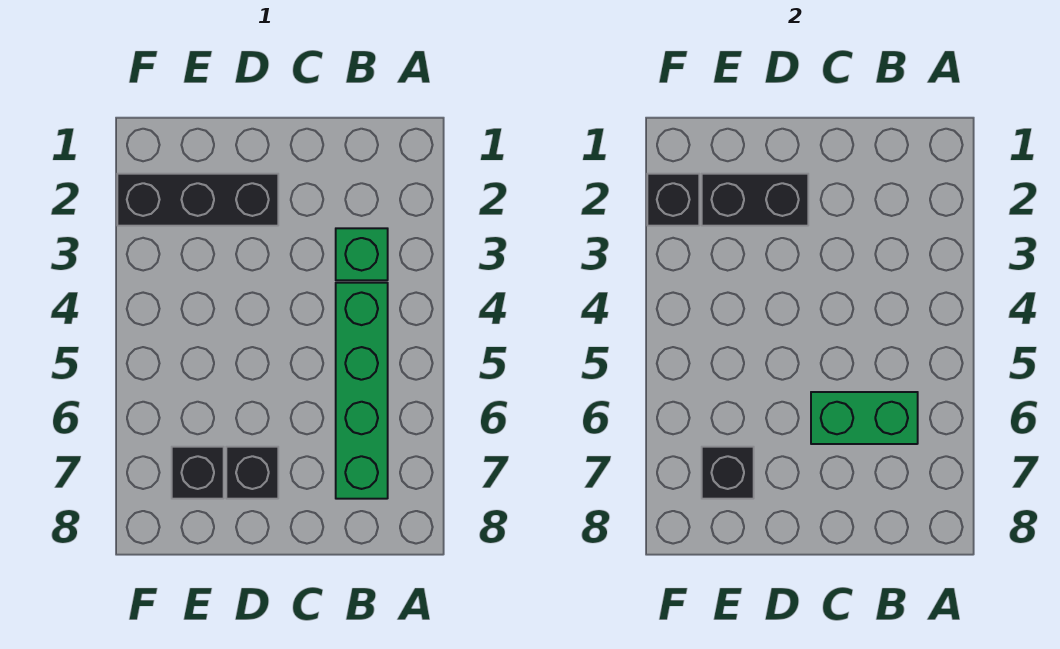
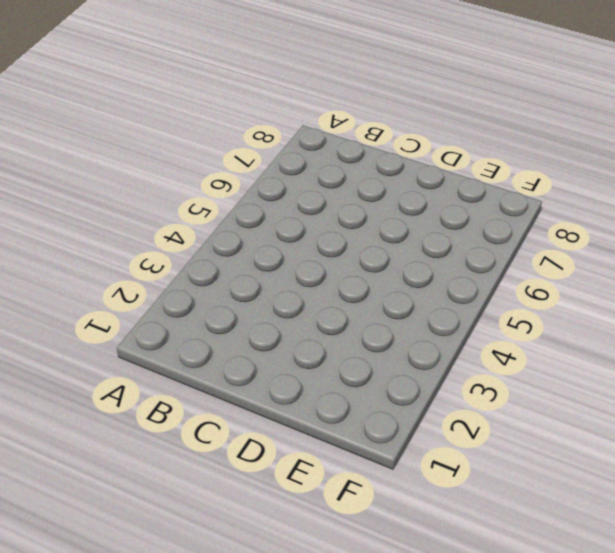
none -> green brick B3 level 1
none -> green brick B4:B7 level 1

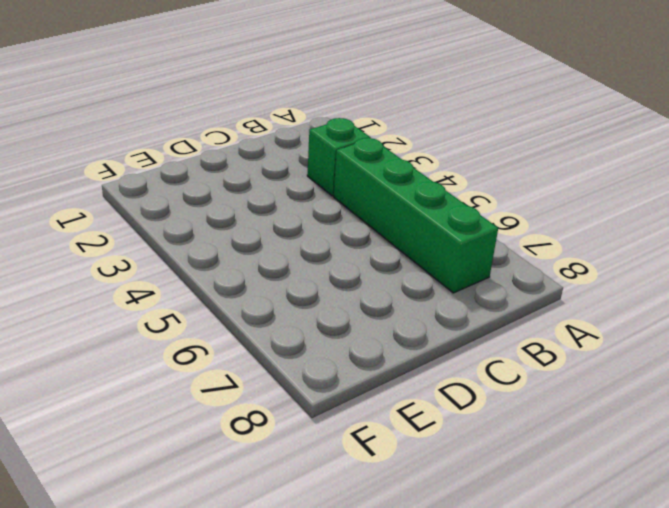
none -> black brick D2:F2 level 1
none -> black brick D7 level 1

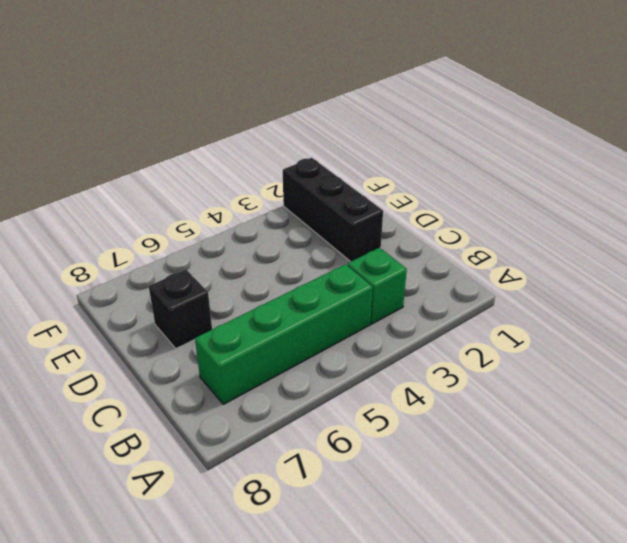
none -> black brick E7 level 1
none -> green brick B6:C6 level 2

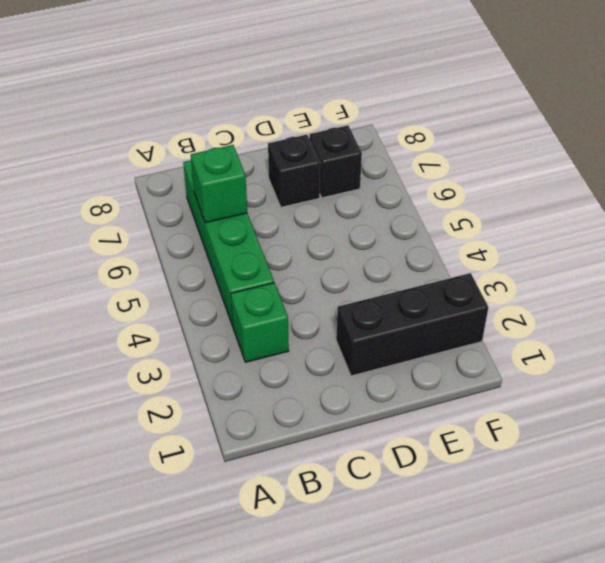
green brick B6 level 2 -> green brick B6:C6 level 2
none -> black brick D2:E2 level 2
none -> black brick E7 level 2

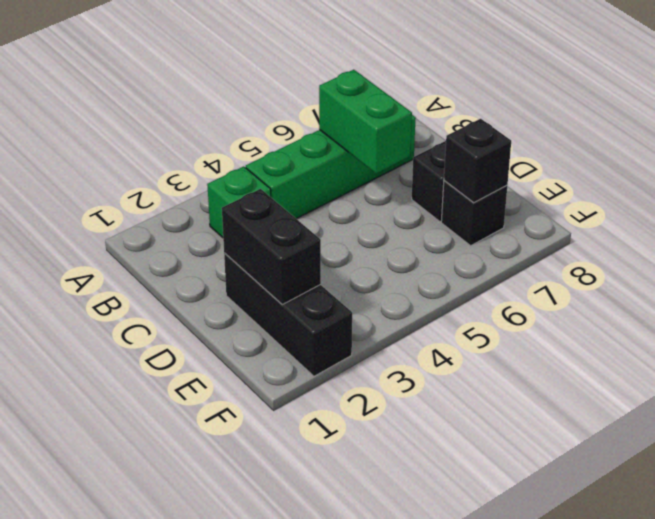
none -> black brick F2 level 2

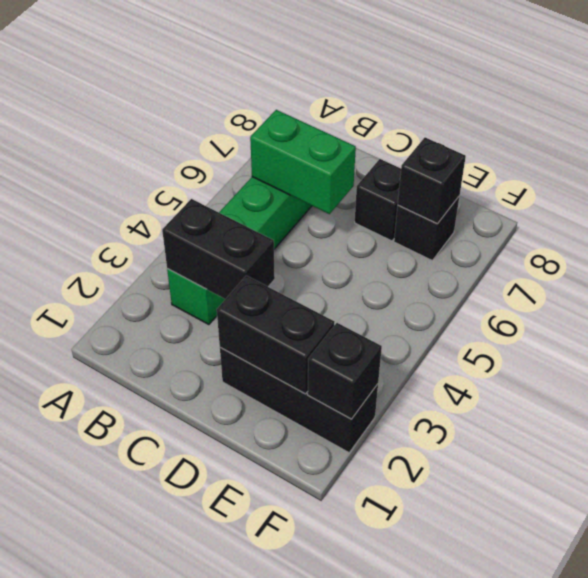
black brick B3:C3 level 2 -> none

